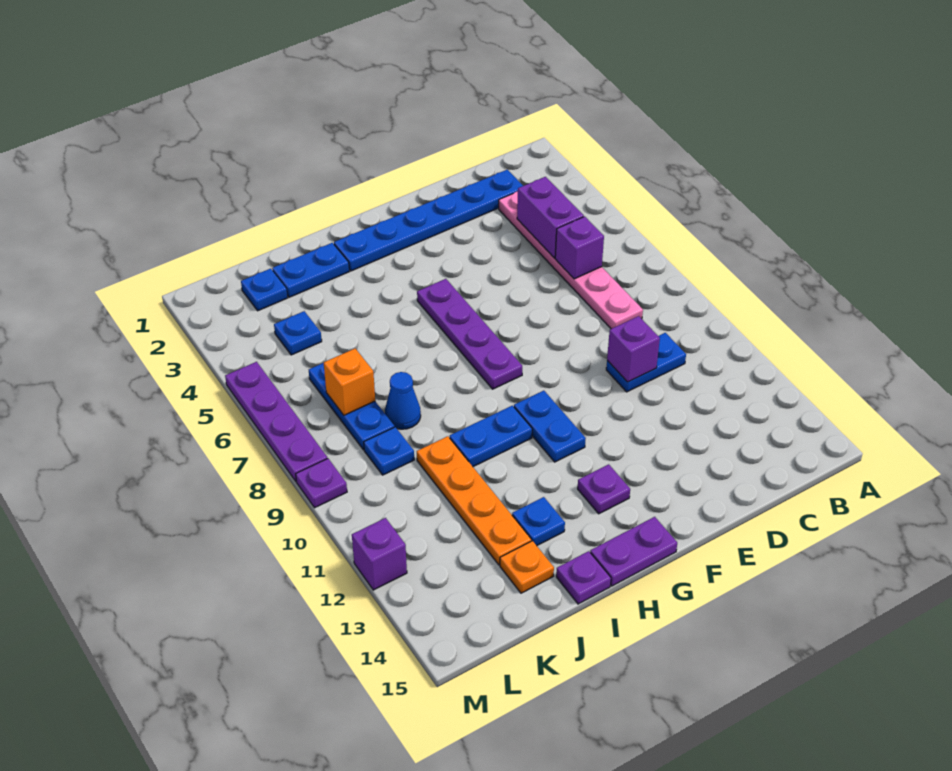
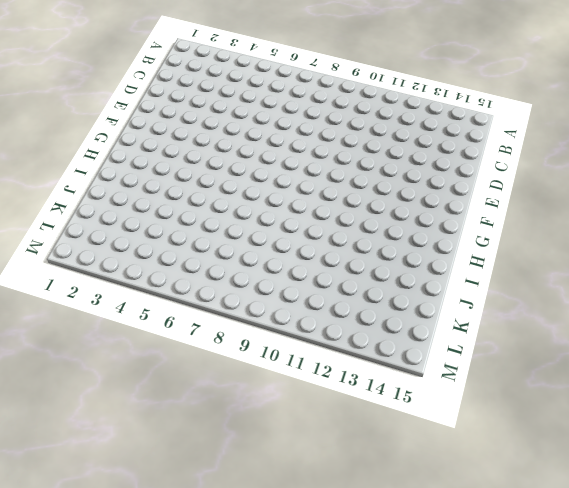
none -> blue plate C2:H2 level 1
none -> pink plate C3:C8 level 1
none -> blue plate C10:D10 level 1

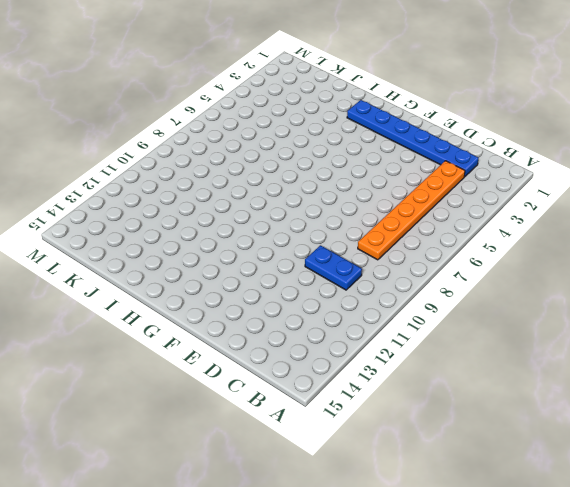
orange plate C3:C8 level 1 -> pink plate C3:C8 level 1
none -> purple plate G5:G8 level 1
none -> blue plate G10:G11 level 1
none -> purple plate G13 level 1

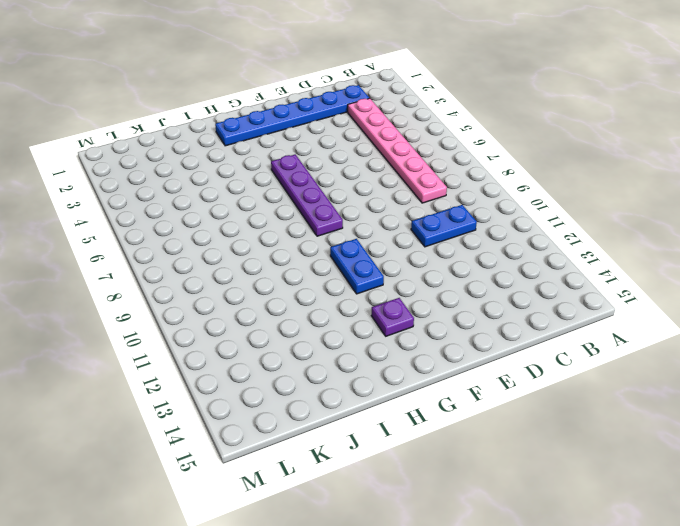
none -> purple plate G15:H15 level 1
none -> blue plate H10:I10 level 1
none -> blue plate I2:J2 level 1

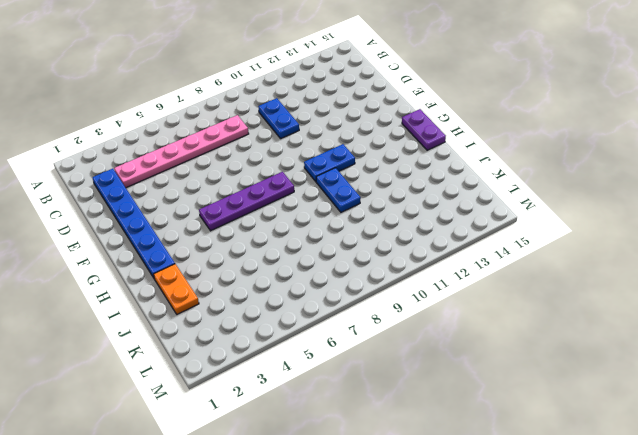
orange plate I2:J2 level 1 -> blue plate I2:J2 level 1
none -> purple plate G13 level 1
none -> blue plate I13 level 1
none -> purple plate I15 level 1

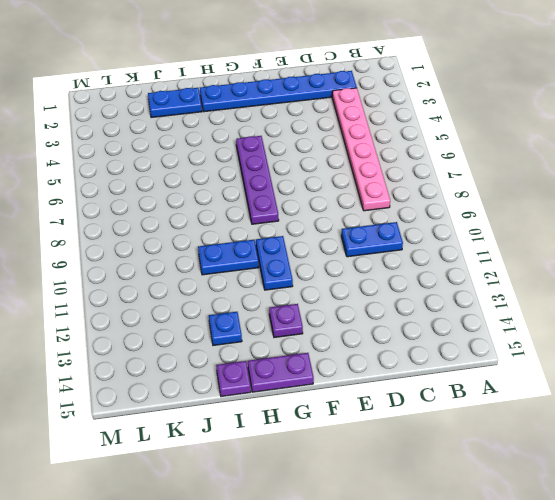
none -> blue cone J8 level 1
none -> orange plate J10:J13 level 1
none -> orange plate J14 level 1

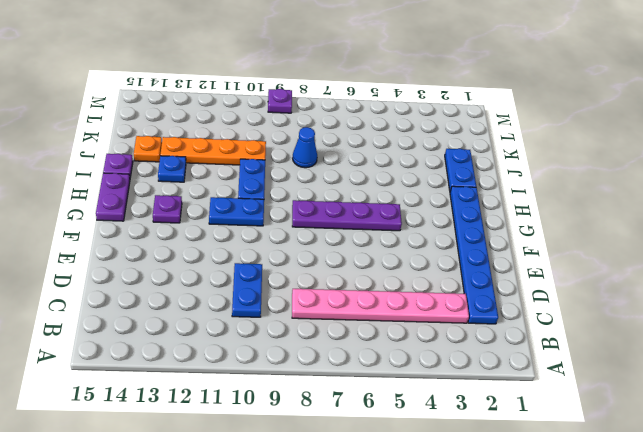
none -> blue plate K2 level 1
none -> blue plate K4 level 1
none -> blue plate K6:K8 level 1

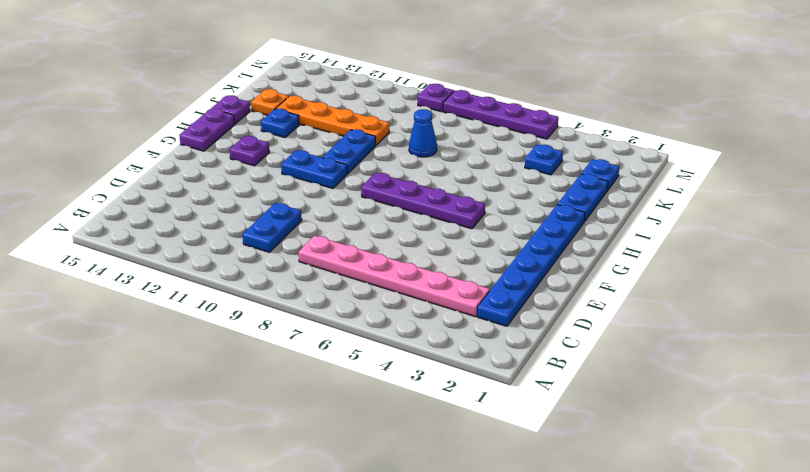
none -> blue plate K6:K8 level 1
none -> blue plate K9 level 1
none -> purple brick M12 level 1

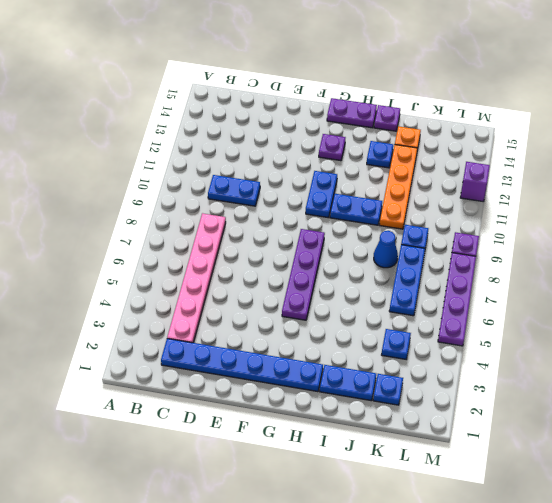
none -> purple brick C4:C5 level 2
none -> purple brick C6 level 2
none -> purple brick D10 level 2

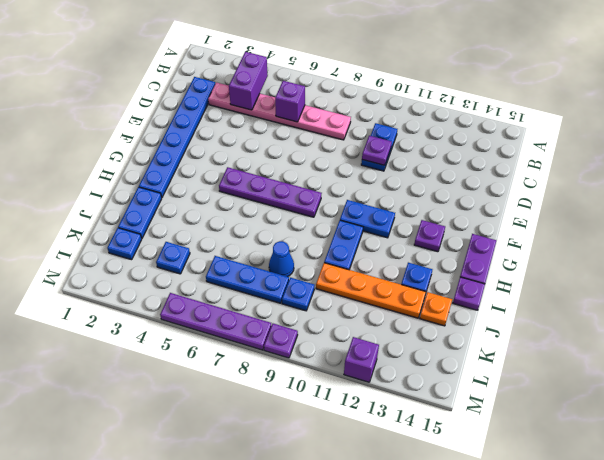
purple brick B4:C4 level 2 -> purple brick C4:C5 level 2
purple plate D10 level 2 -> purple brick D10 level 2
none -> orange brick K7 level 2

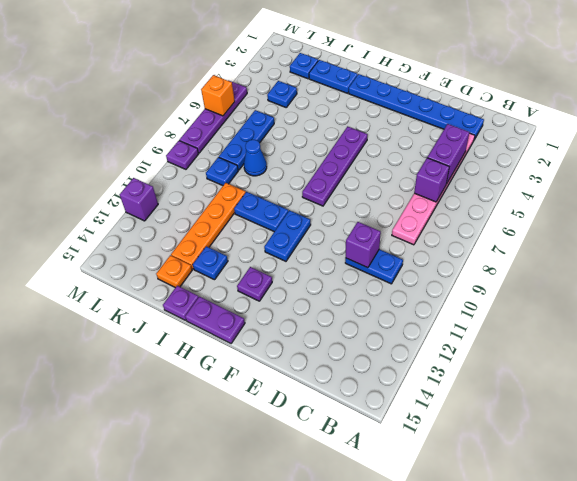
orange brick M6 level 2 -> orange brick K7 level 2

